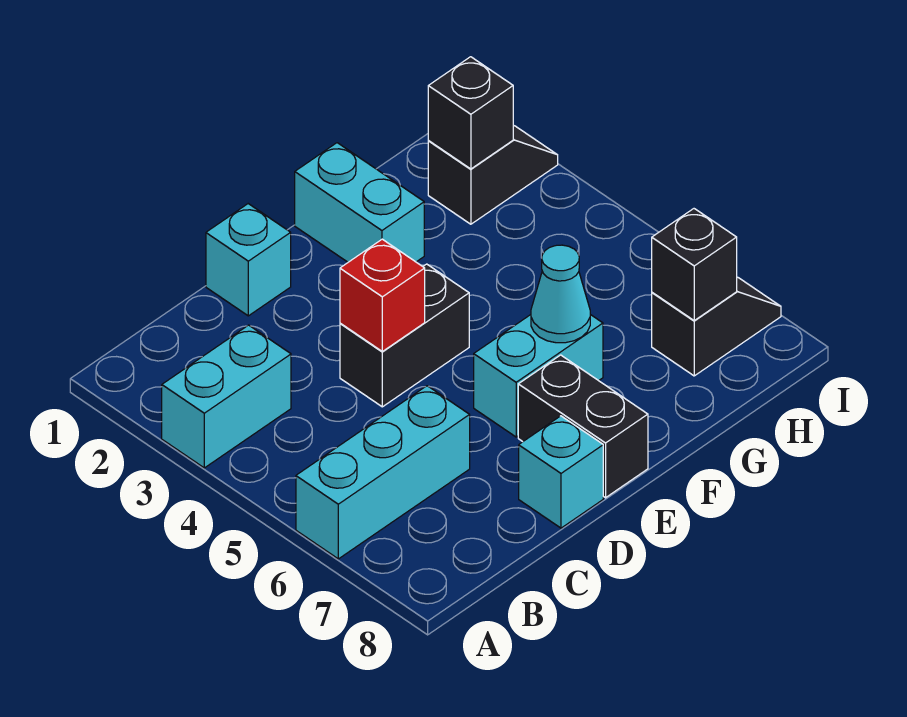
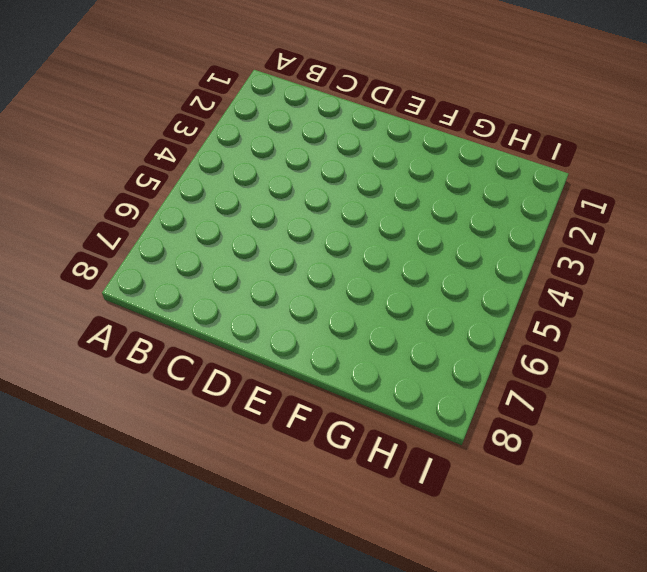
none -> cyan brick A3:B3 level 1
none -> cyan brick A6:C6 level 1
none -> cyan brick D1 level 1

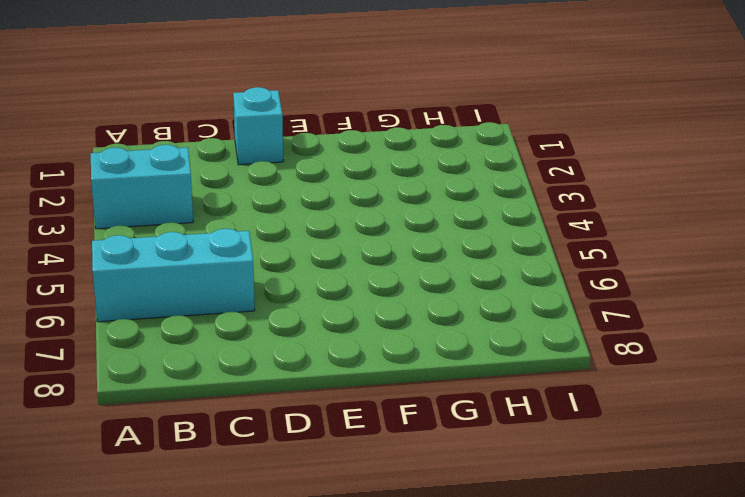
none -> black brick D4:E4 level 1
none -> cyan brick D8 level 1
none -> cyan brick E6:F6 level 1

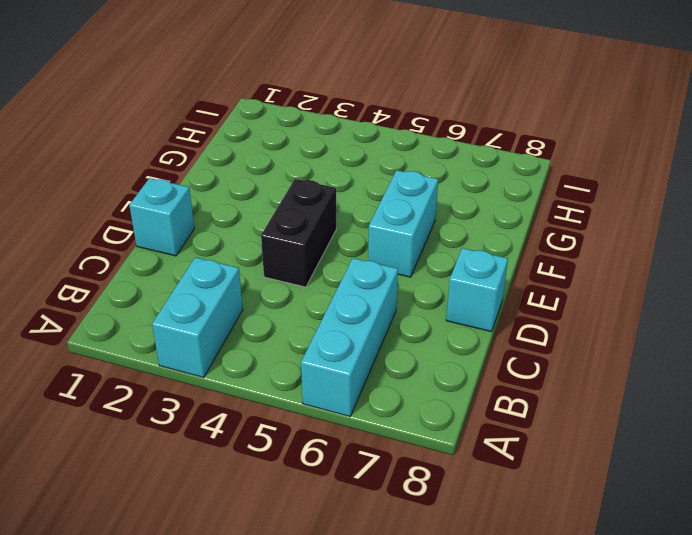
none -> black brick E7:E8 level 1
none -> cyan brick F1:F2 level 1
none -> black slope H2:I2 level 1 top H

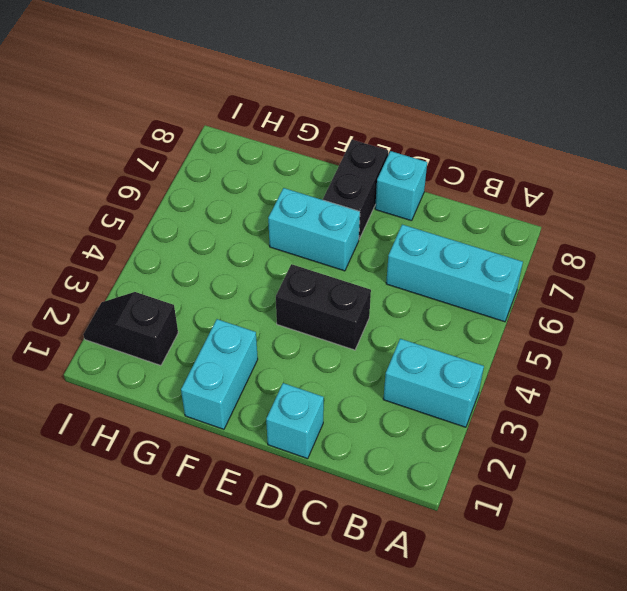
none -> black slope H7:I7 level 1 top H
none -> red brick D4 level 2
none -> cyan cone F6 level 2

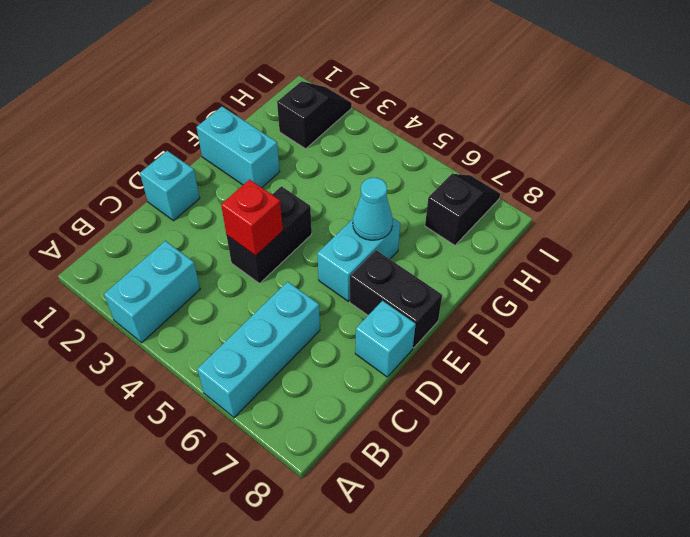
none -> black brick H2 level 2
none -> black brick H7 level 2

